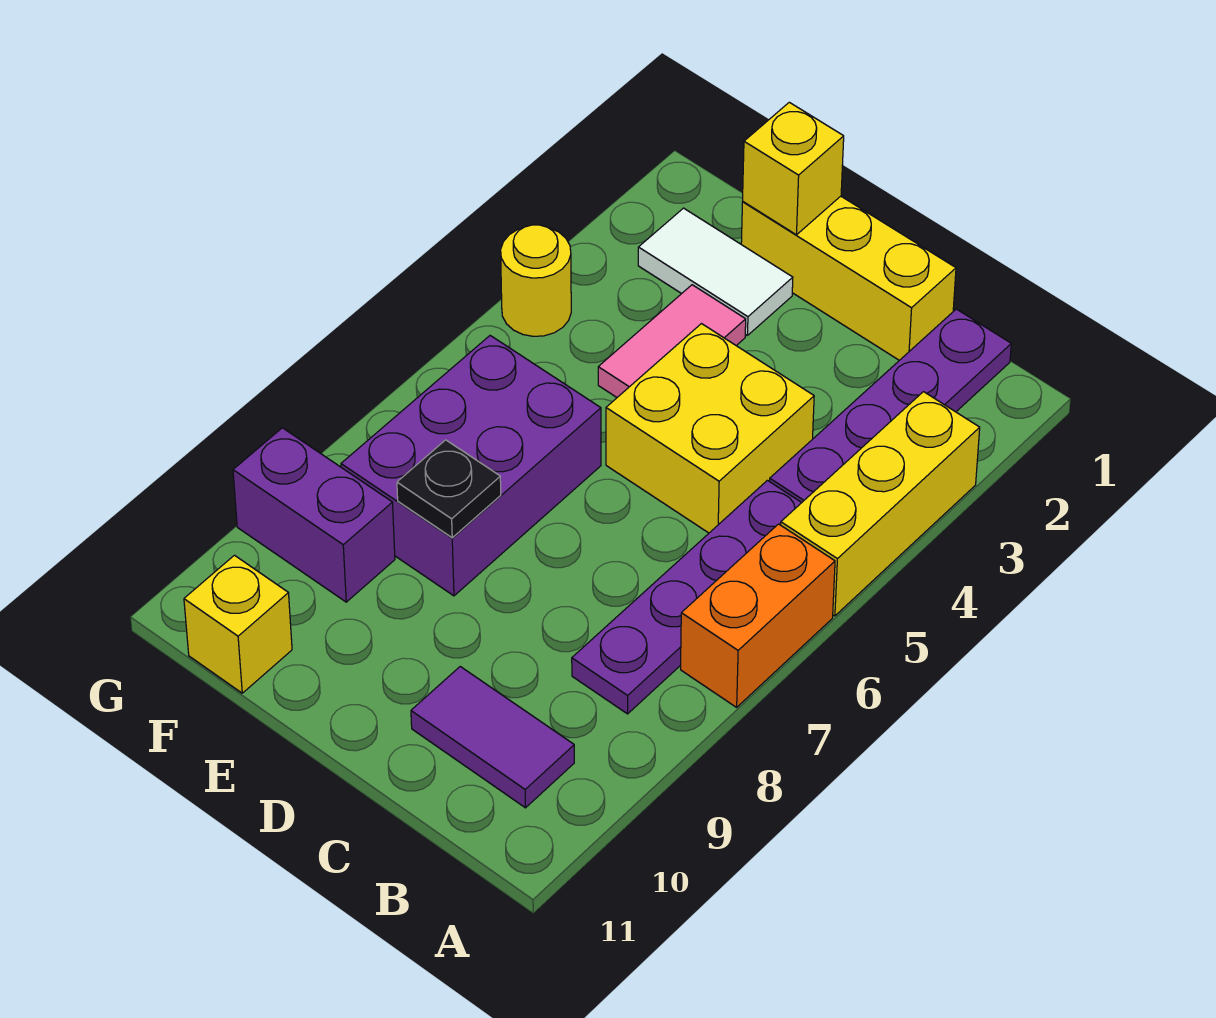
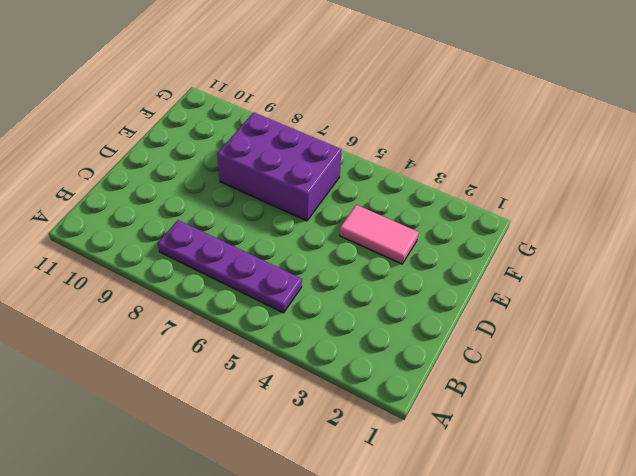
none -> yellow brick A3:A5 level 1
none -> orange brick A6:A7 level 1
none -> purple plate B1:B4 level 1

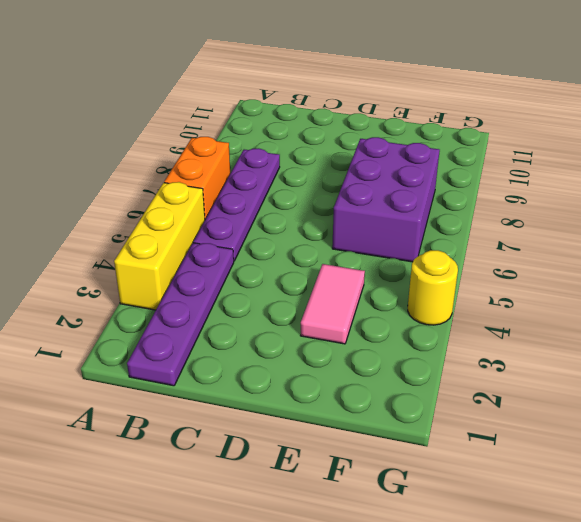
none -> purple tile B10:C10 level 1
none -> yellow brick C1:E1 level 1
none -> yellow brick C4:D5 level 1

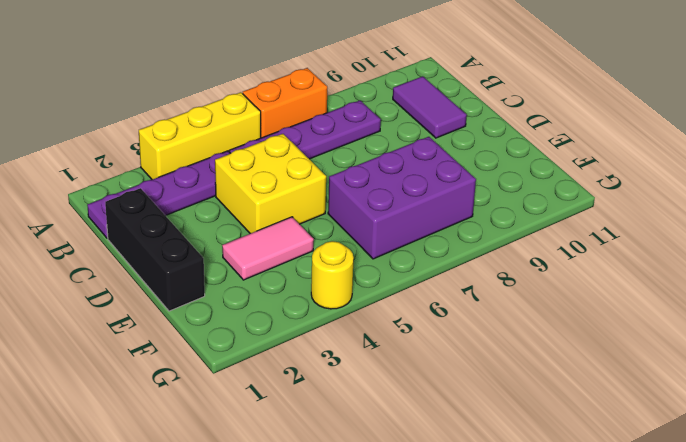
black brick C1:E1 level 1 -> yellow brick C1:E1 level 1
none -> white tile E2:F2 level 1
none -> purple brick F9:G9 level 1
none -> yellow brick F11 level 1

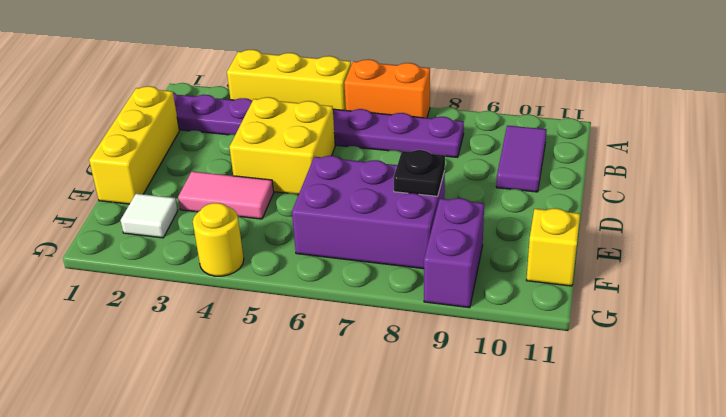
white tile F2 level 1 -> white tile E2:F2 level 1
none -> yellow brick E1 level 2

